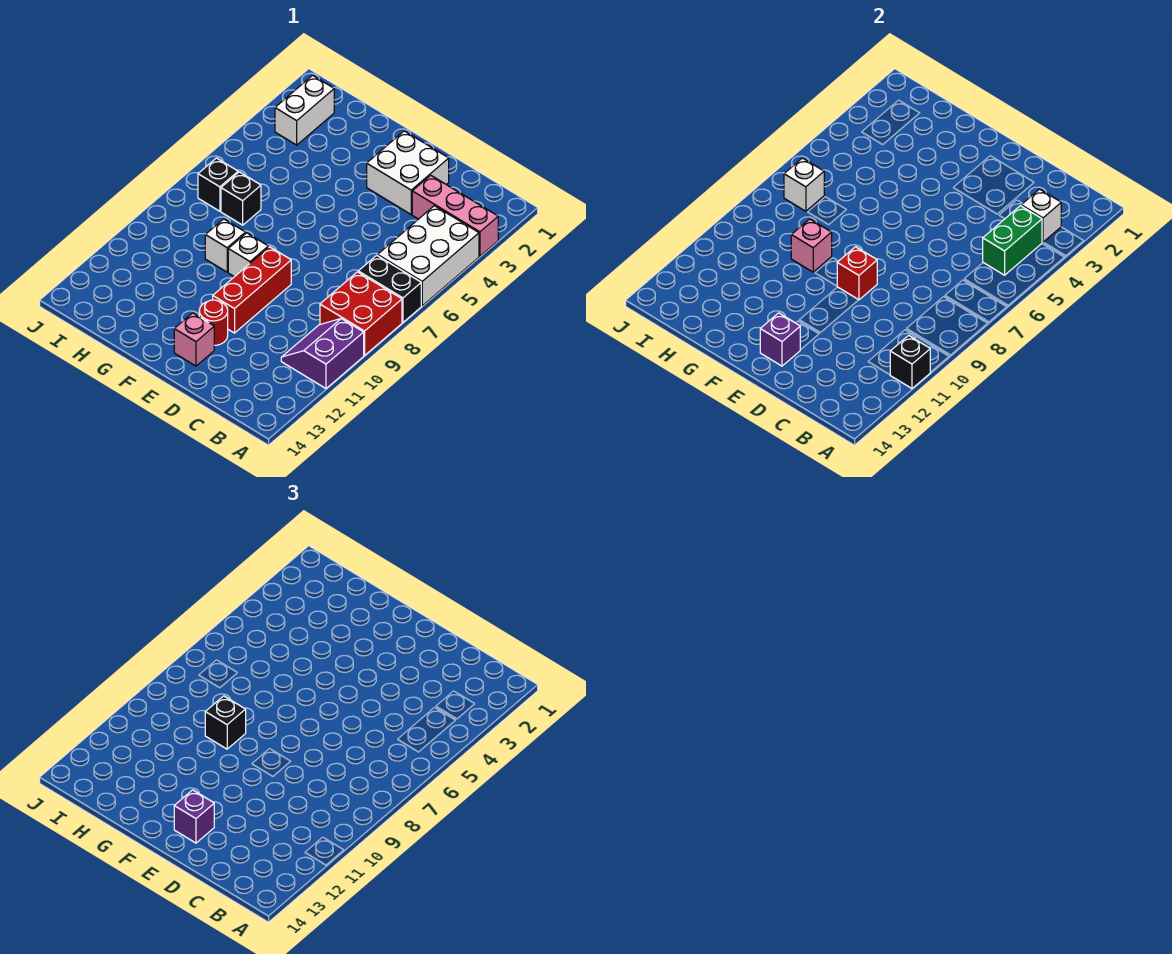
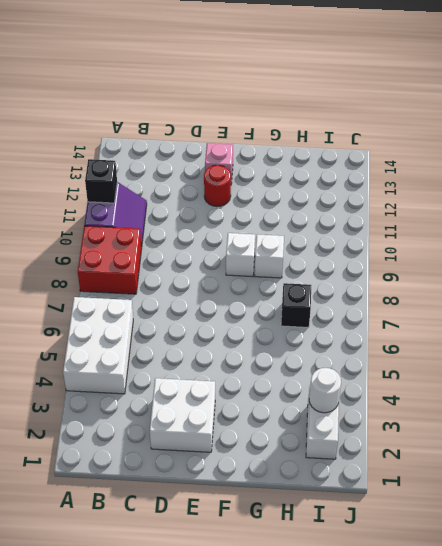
white round brick I3 level 2 -> none
none -> pink brick A3:C3 level 1
none -> black brick A7:B7 level 1
none -> red brick E9:E11 level 1

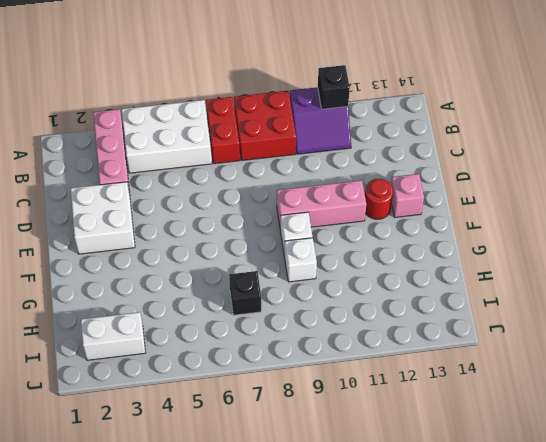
red brick A7:B7 level 1 -> black brick A7:B7 level 1
pink brick E9:E11 level 1 -> red brick E9:E11 level 1
none -> black brick I7 level 1
none -> white brick B3 level 2
none -> green brick B4:B5 level 2

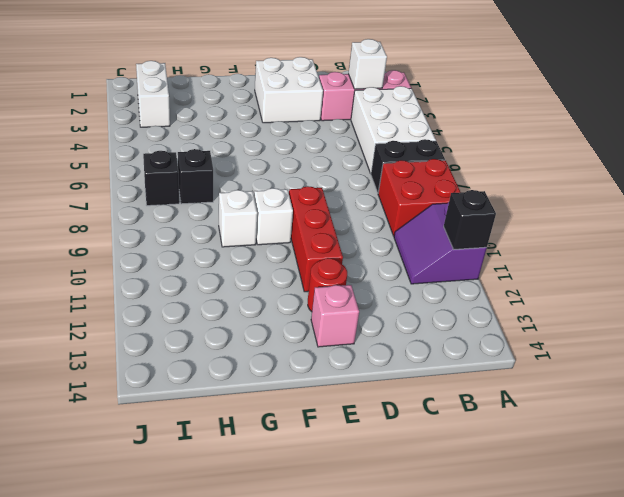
none -> green brick B4:B5 level 2
none -> red brick E9 level 2
none -> purple brick E13 level 2

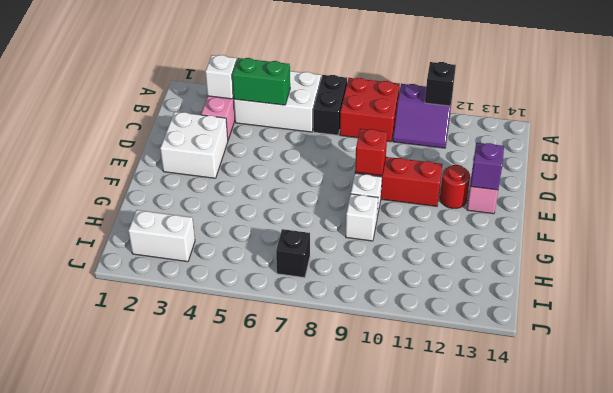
none -> black brick H7 level 1
none -> pink brick G9 level 2
none -> white brick I7 level 2

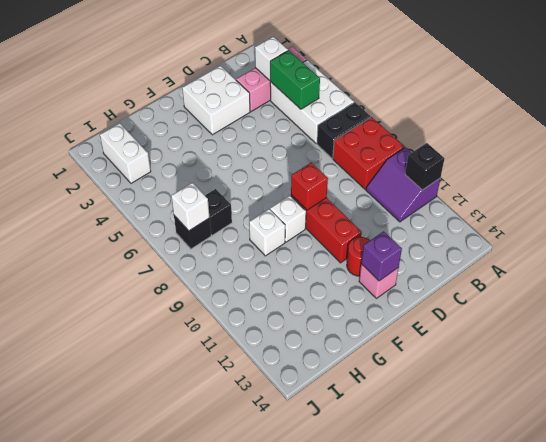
none -> pink brick G9 level 2
none -> purple brick E13 level 3
none -> black brick G9 level 3

